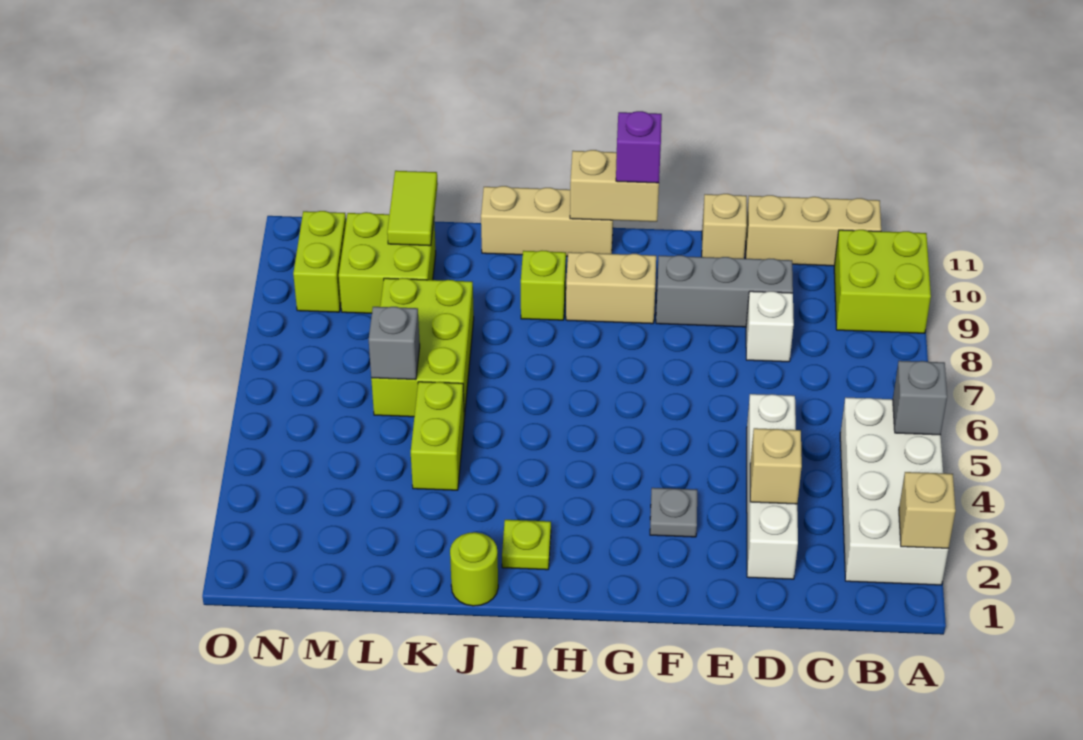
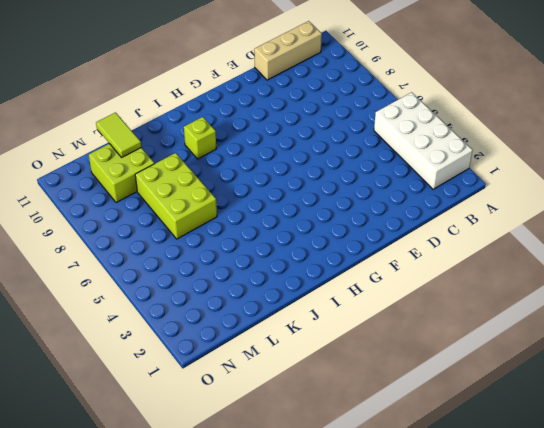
none -> lime brick A9:B10 level 1
none -> white brick D2:D5 level 1
none -> white brick D8 level 1

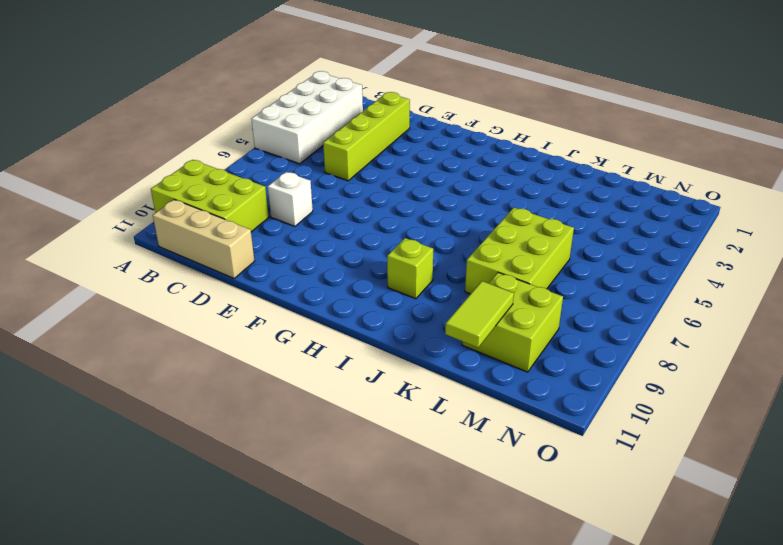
lime brick A9:C10 level 1 -> lime brick A9:B10 level 1
lime brick D2:D5 level 1 -> white brick D2:D5 level 1
none -> grey brick D9:F9 level 1
none -> tan brick E11 level 1
none -> grey plate F3 level 1

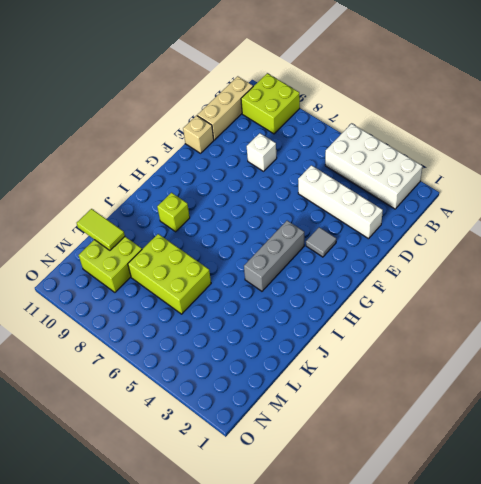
grey tile F3 level 1 -> grey plate F3 level 1
grey brick G4:I4 level 1 -> grey brick D9:F9 level 1
none -> tan brick G9:H9 level 1
none -> tan brick H11:J11 level 1
none -> lime plate I2 level 1

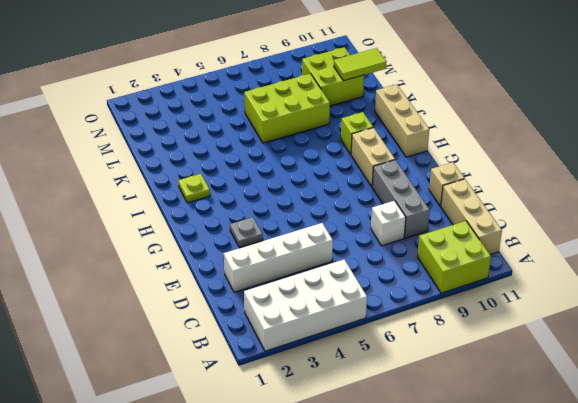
none -> lime round brick J1 level 1
none -> lime brick K4:K5 level 1
none -> lime brick N9:N10 level 1

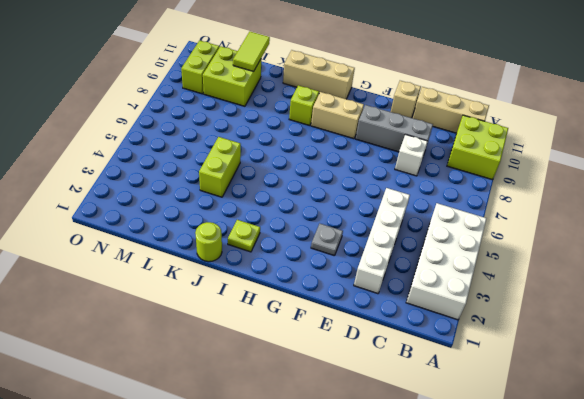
none -> lime brick K6:L8 level 1
none -> tan brick A2 level 2
none -> grey brick A5 level 2

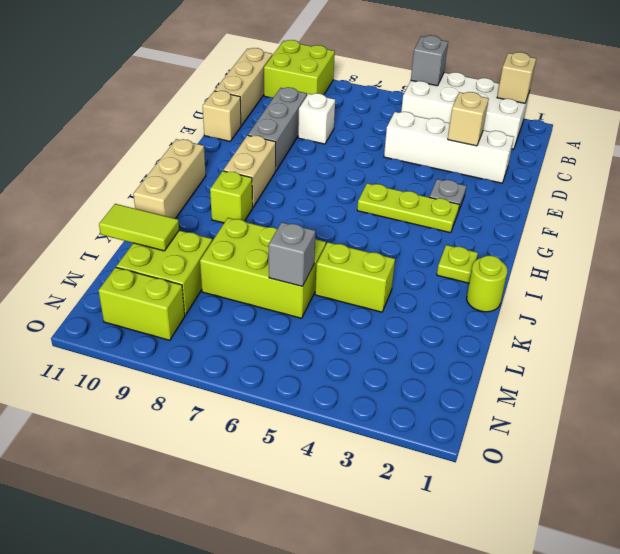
lime plate G3:G5 level 1 -> none
none -> tan brick G11:H11 level 2
none -> purple brick G11 level 3

